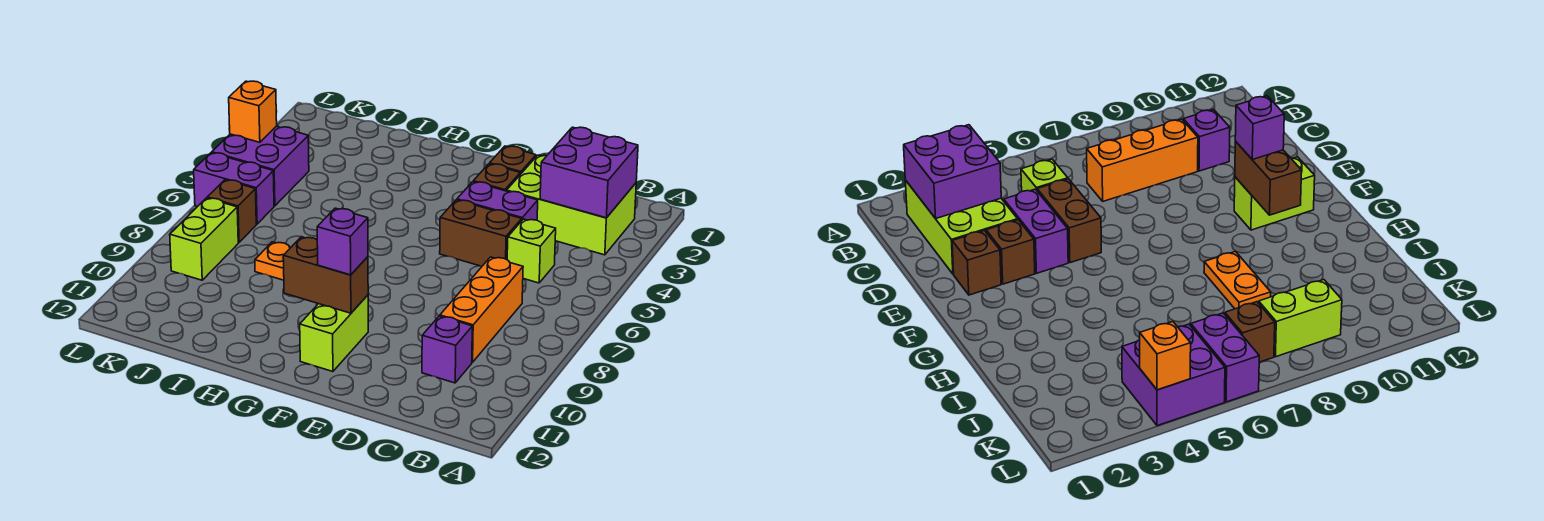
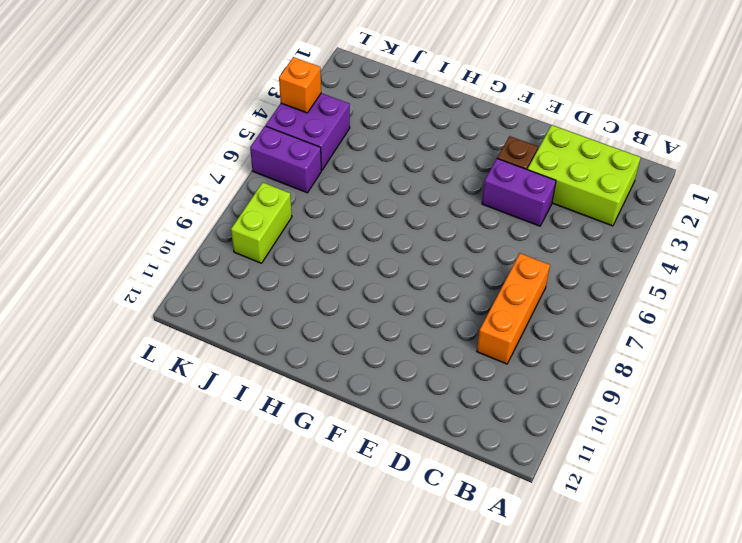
none -> lime brick C5 level 1
none -> purple brick C10 level 1
none -> brown brick D5:E5 level 1

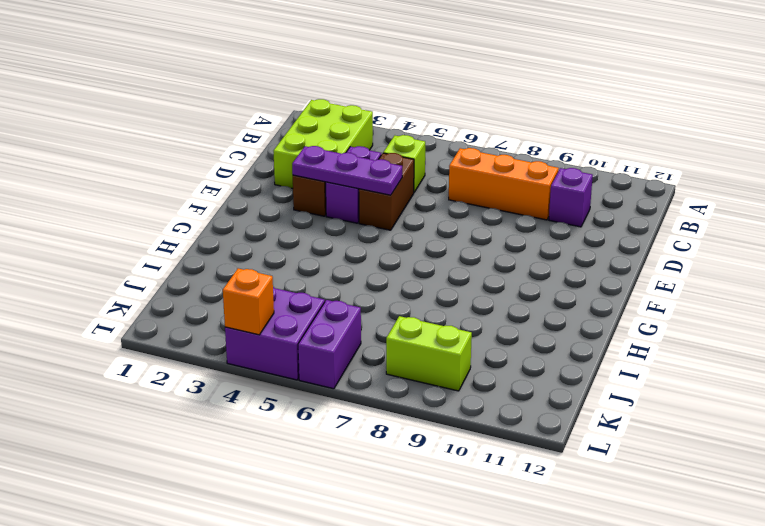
purple plate E3:E5 level 2 -> none
none -> brown brick E2 level 1
none -> lime brick F10:F11 level 1
none -> orange plate H8:I8 level 1

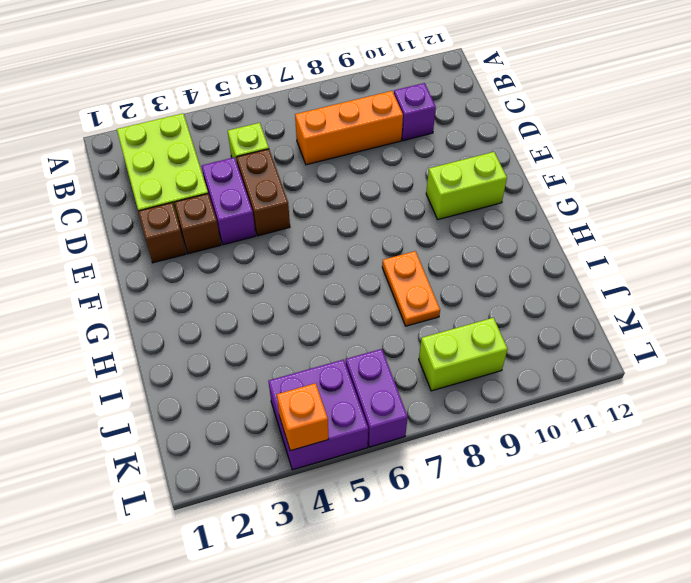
none -> brown brick K7 level 1
none -> purple brick B2:C3 level 2
none -> brown brick F10:G10 level 2

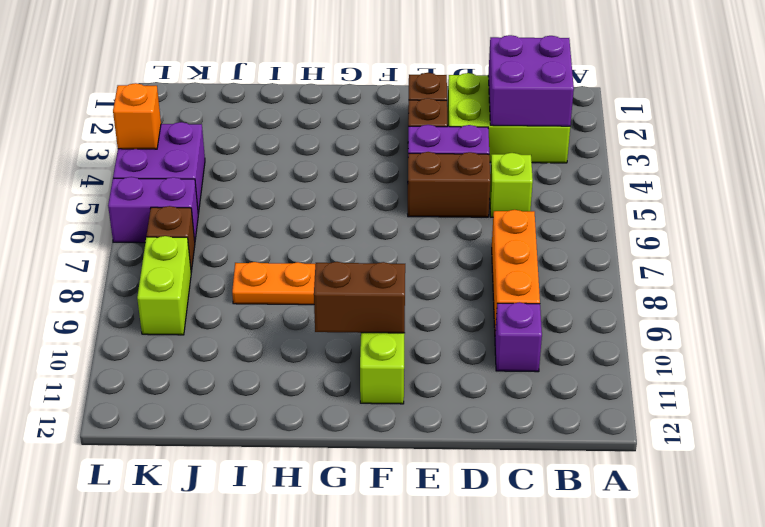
none -> purple brick F10 level 3

